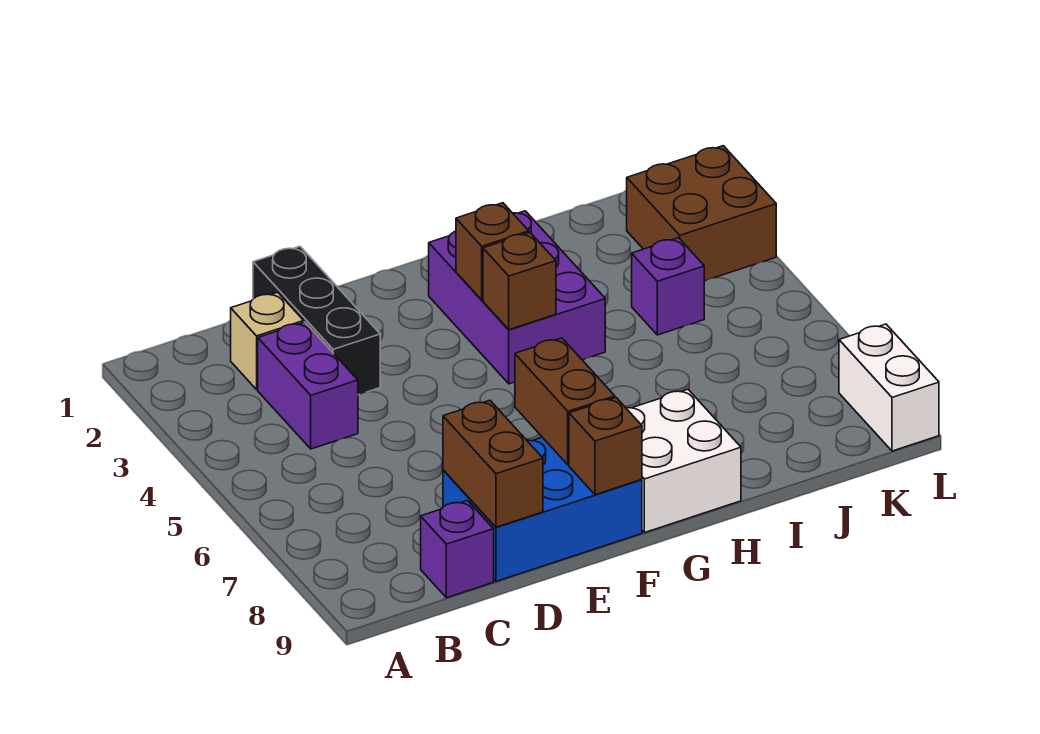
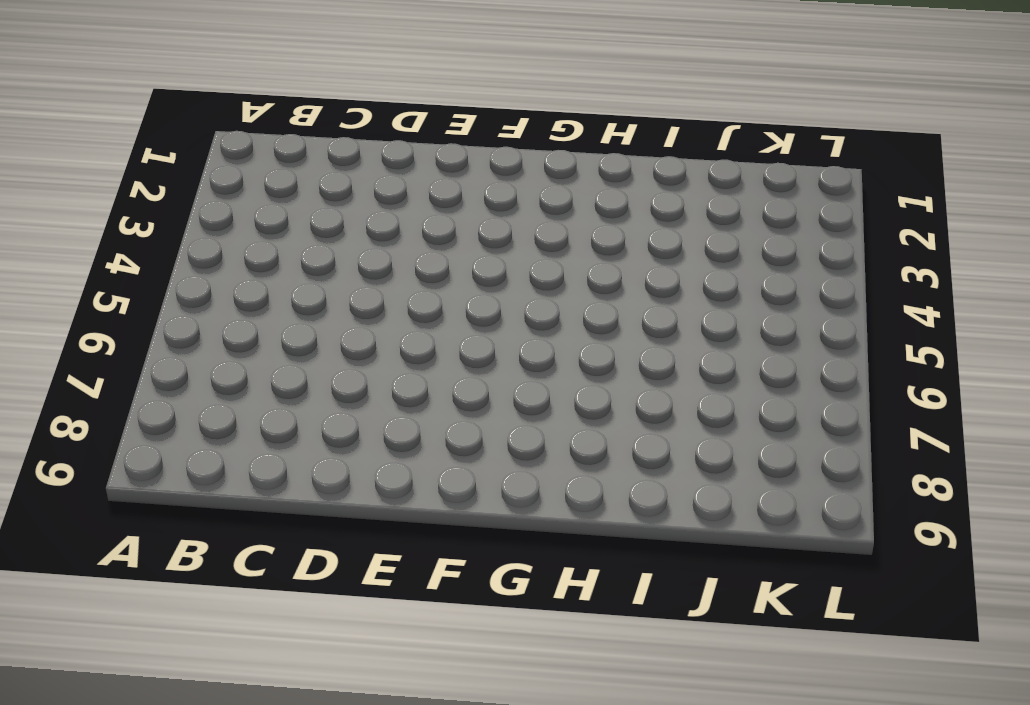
none -> tan brick C2 level 1
none -> purple brick C3:C4 level 1
none -> purple brick C9 level 1

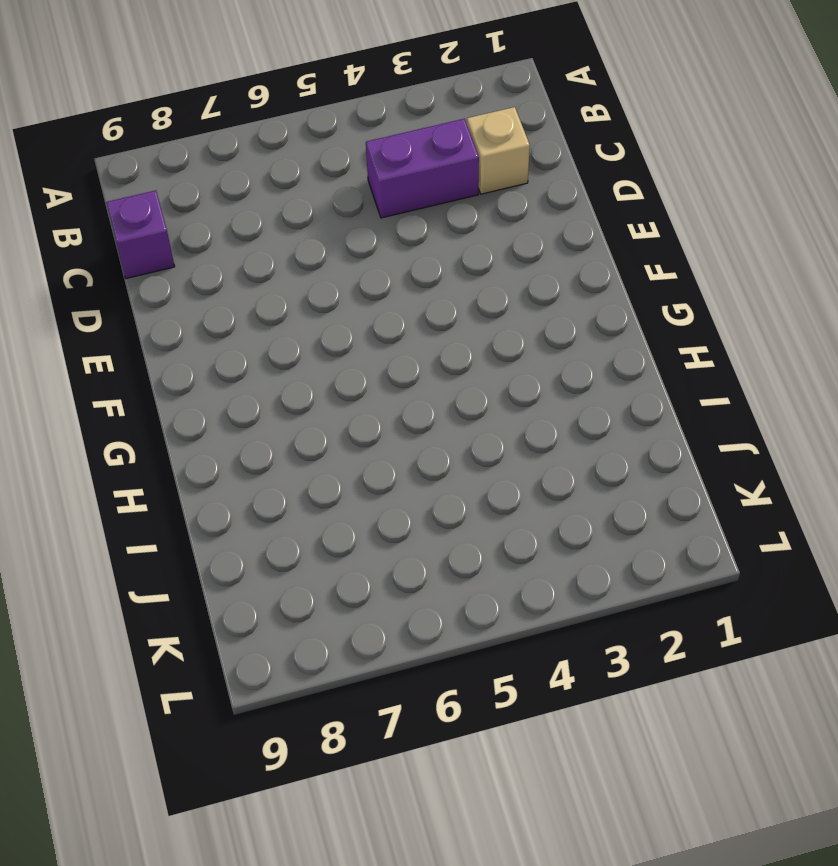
none -> black brick D1:D3 level 1
none -> blue brick D8:F9 level 1
none -> purple brick G2:H4 level 1

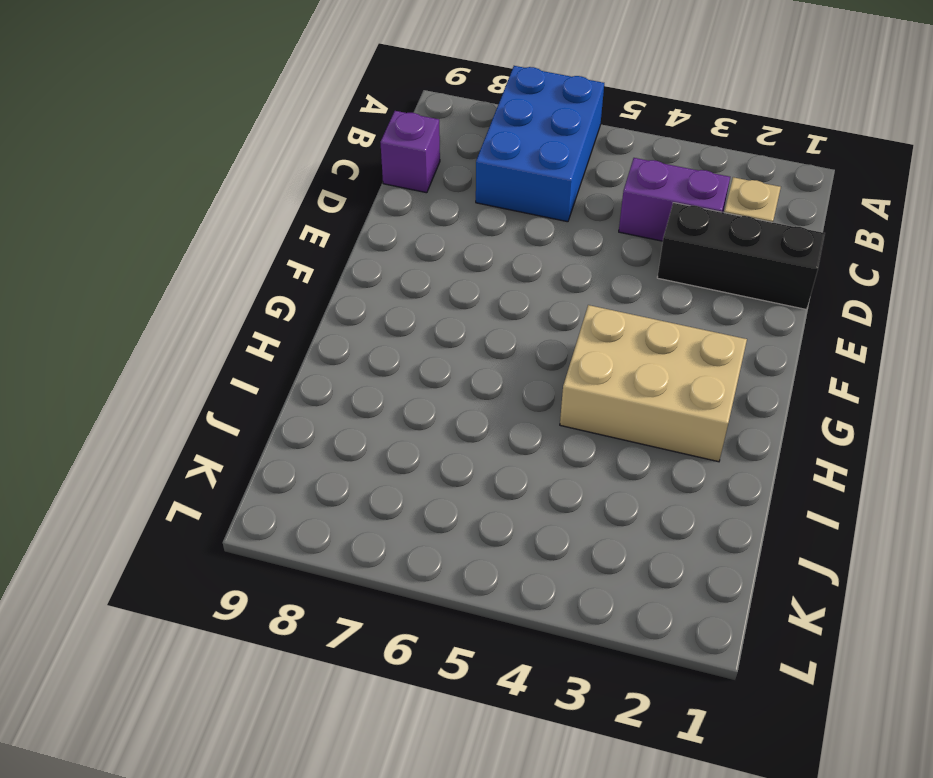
blue brick A6:C7 level 1 -> blue brick D8:F9 level 1
tan brick G2:H4 level 1 -> purple brick G2:H4 level 1
none -> white brick G8:H9 level 1
none -> purple brick J4 level 1
none -> brown brick K2:L3 level 1

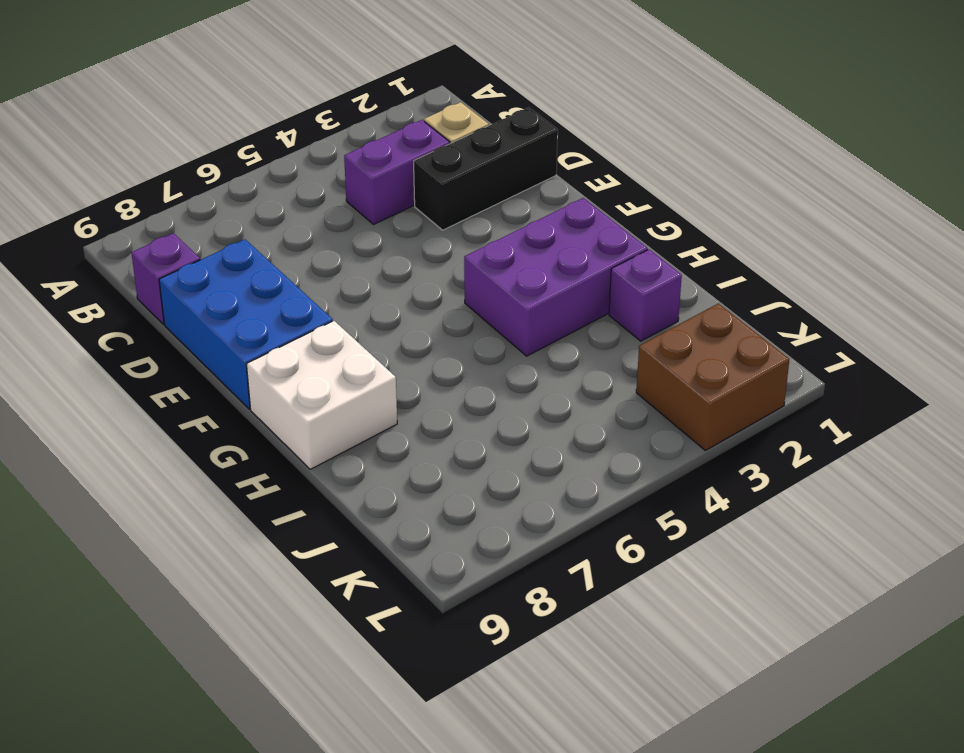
purple brick I2 level 1 -> purple brick J4 level 1
none -> white brick L8:L9 level 1
none -> brown brick D8:D9 level 2
none -> brown brick F7:F8 level 2

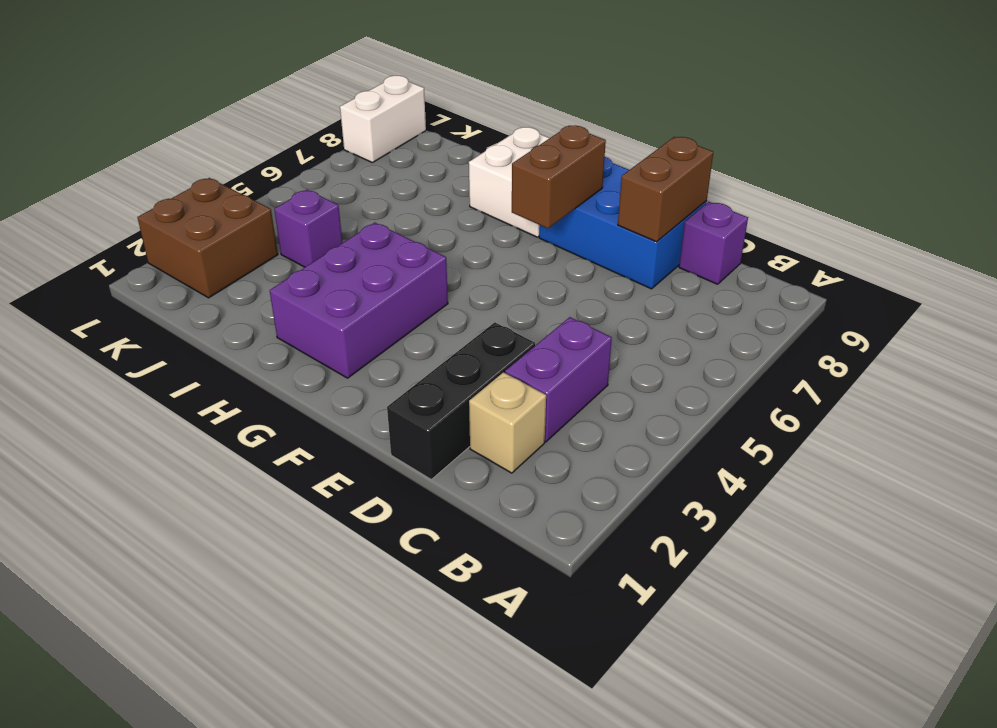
none -> brown brick F9 level 2
none -> brown brick G3 level 2
none -> brown brick G4 level 2

